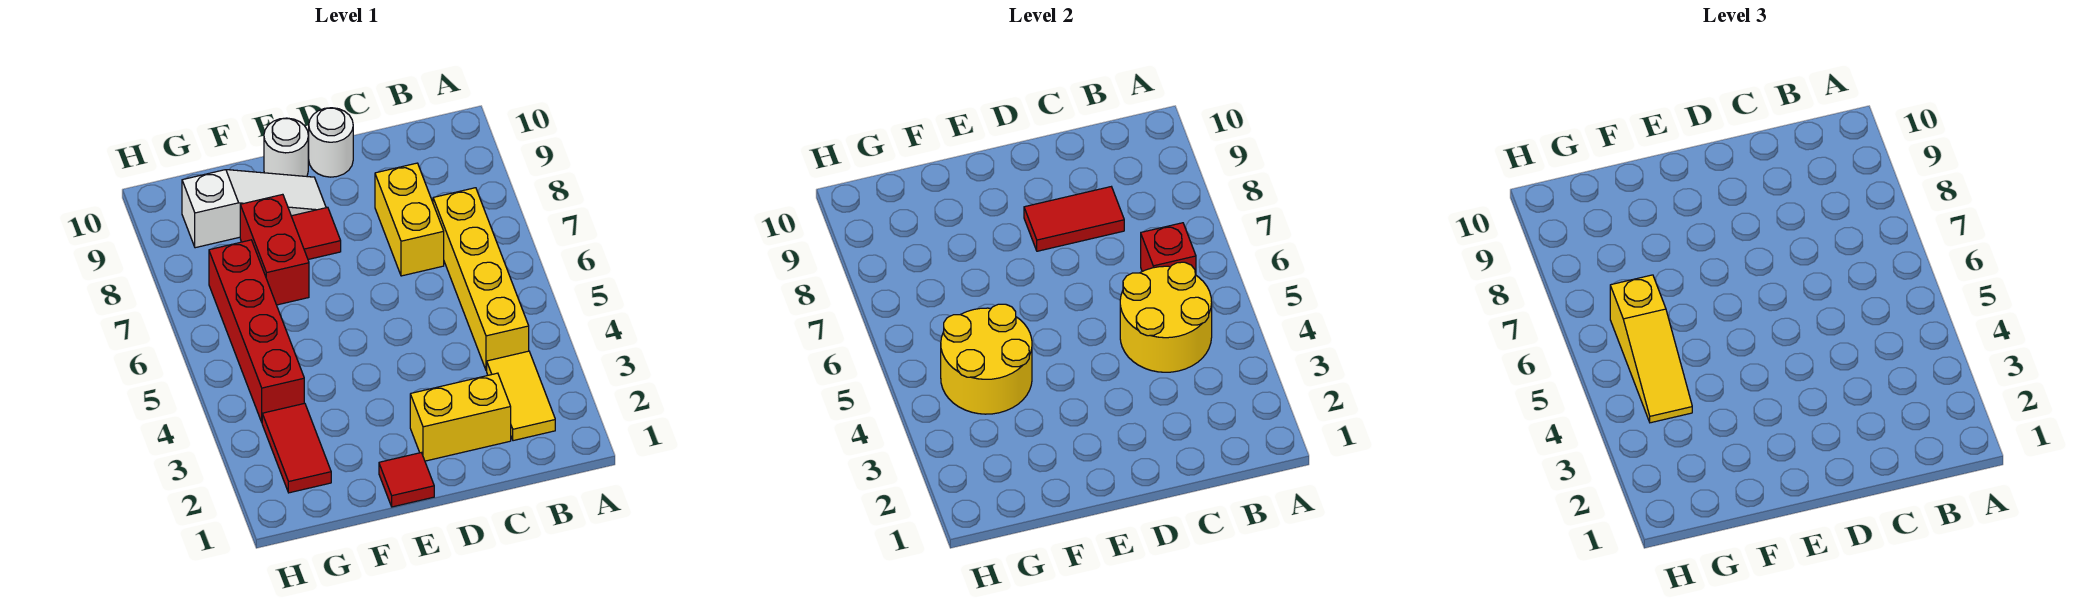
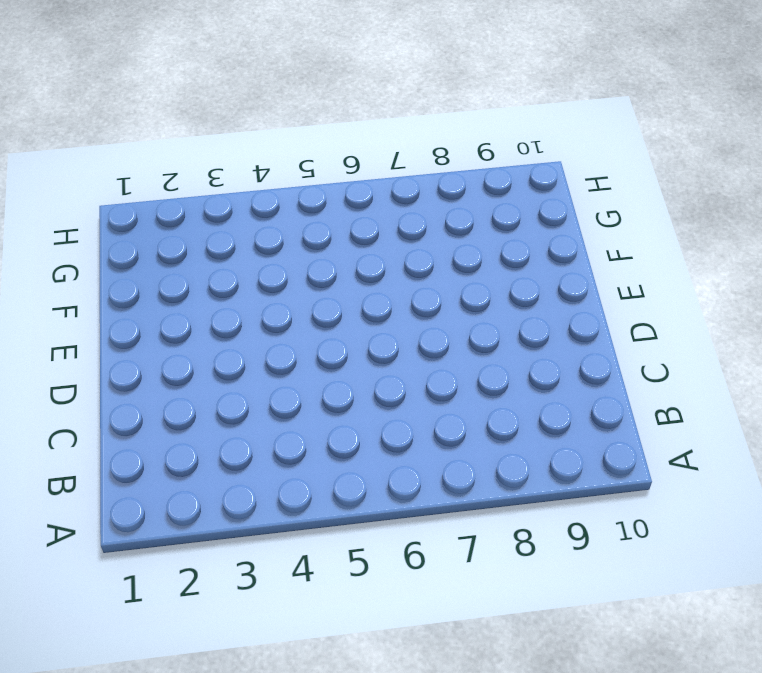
none -> yellow tile B2:B3 level 1
none -> yellow brick B4:B7 level 1
none -> yellow brick C2:D2 level 1

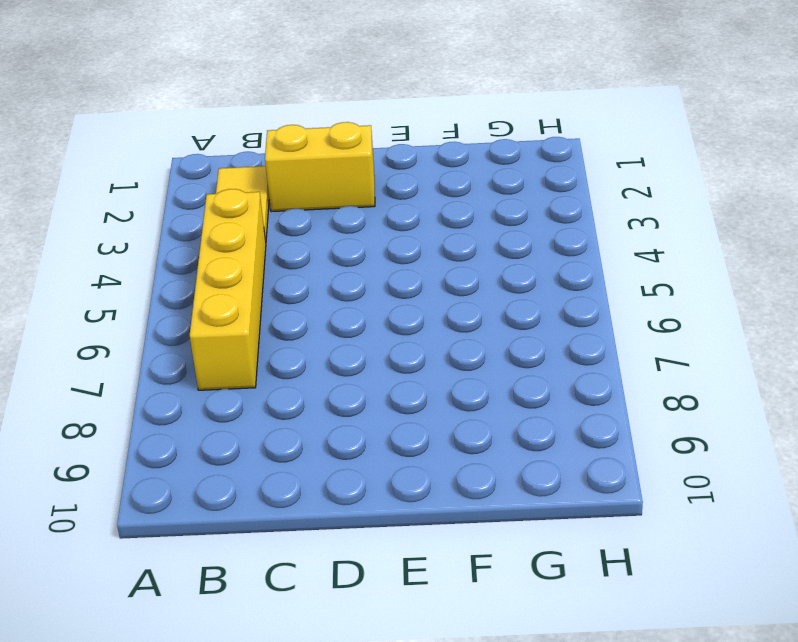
none -> yellow brick C7:C8 level 1
none -> white round brick D10 level 1
none -> red tile E1 level 1

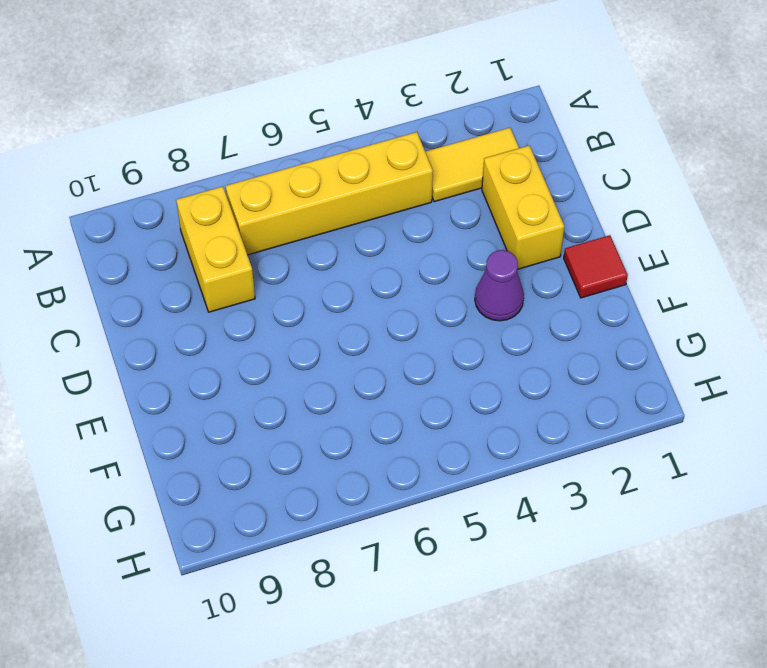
yellow brick B8:C8 level 1 -> yellow brick C7:C8 level 1
purple cone E3 level 1 -> none
none -> white round brick D10 level 1
none -> red tile E8 level 1
none -> white slope E9:G9 level 1 top G

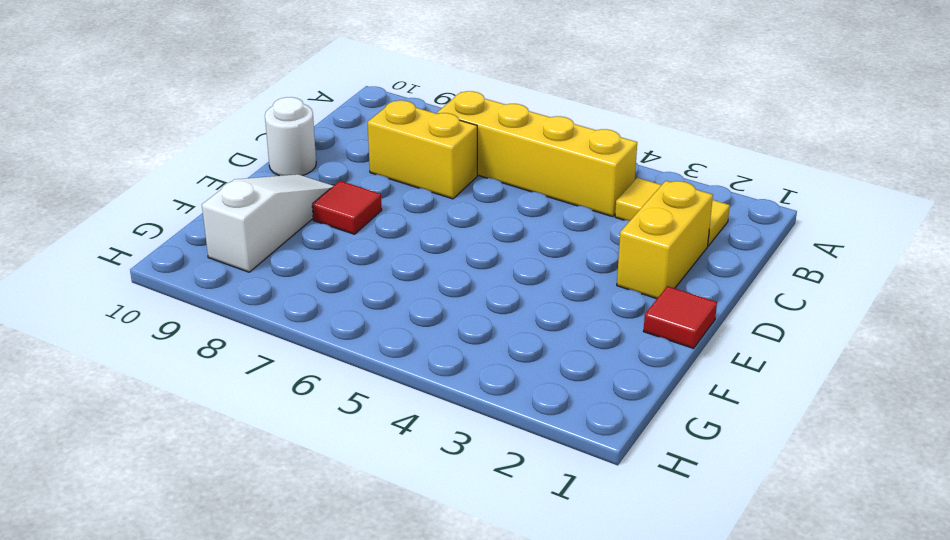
none -> white round brick E10 level 1
none -> red brick F7:F8 level 1
none -> red tile G2:G3 level 1

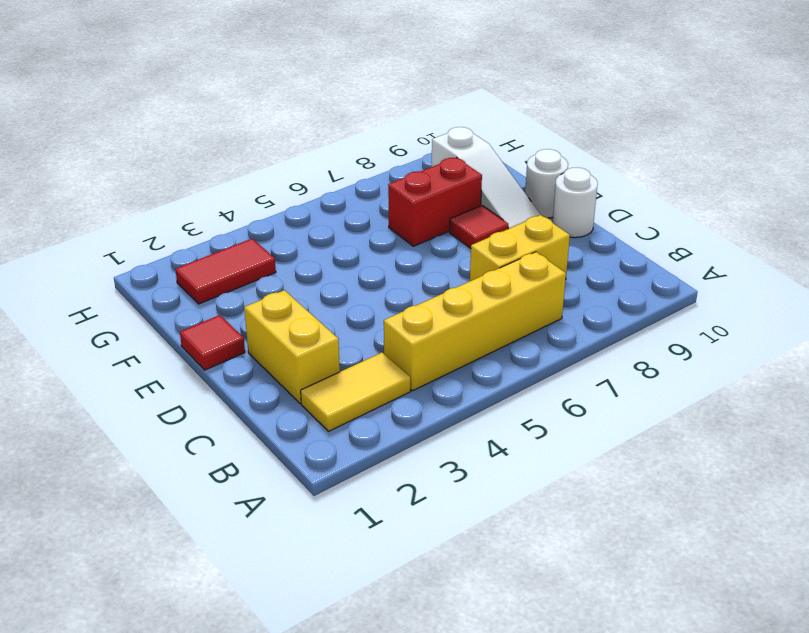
none -> red brick G4:G7 level 1
none -> yellow round brick B4:C5 level 2
none -> red brick B6 level 2

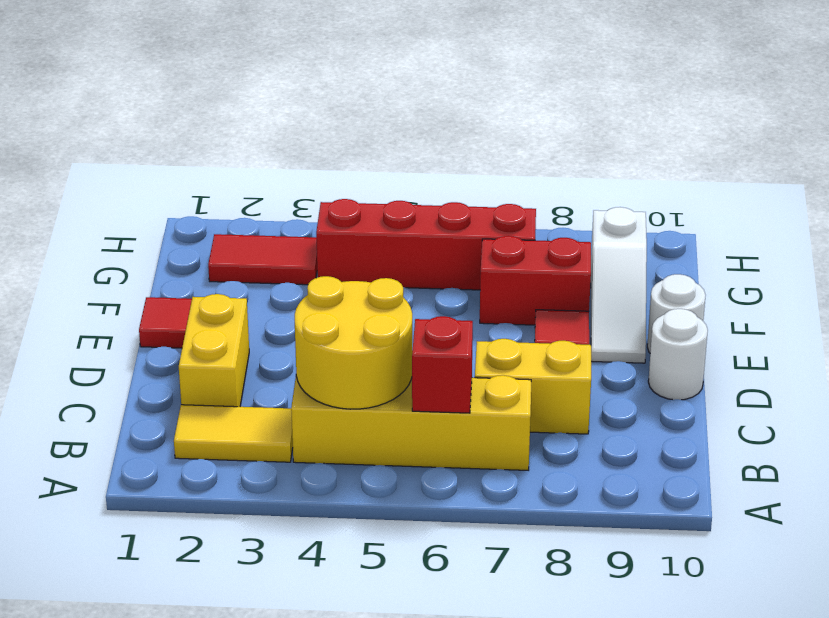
none -> red tile C8:D8 level 2
none -> yellow round brick F4:G5 level 2
none -> yellow slope G4:G6 level 3 top 6

